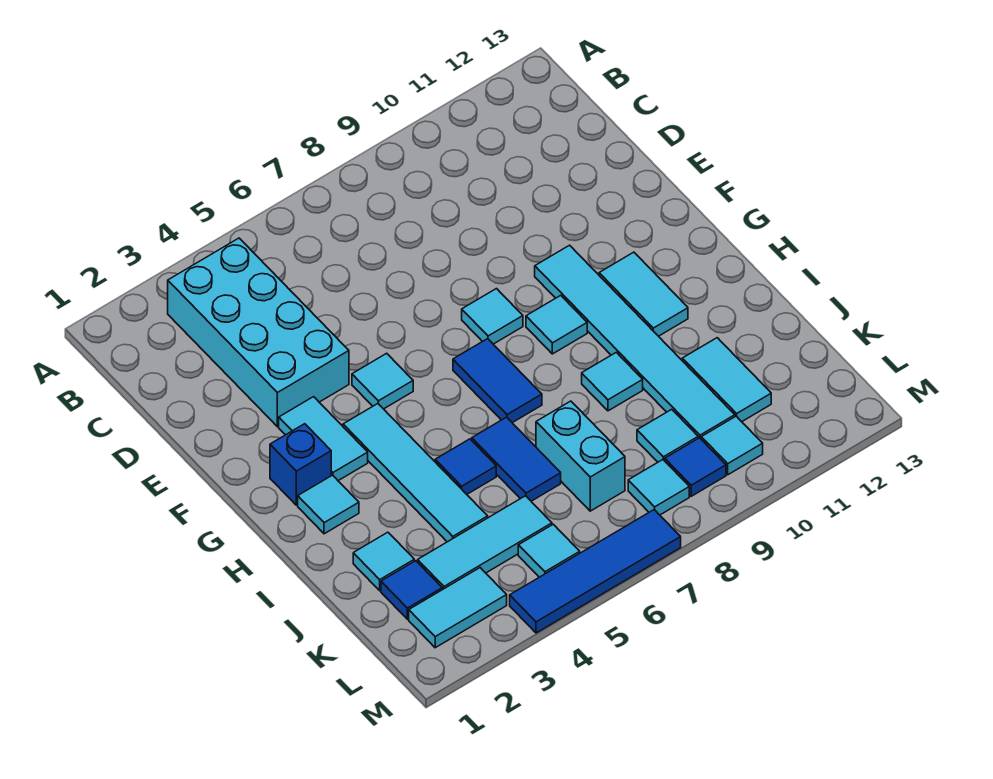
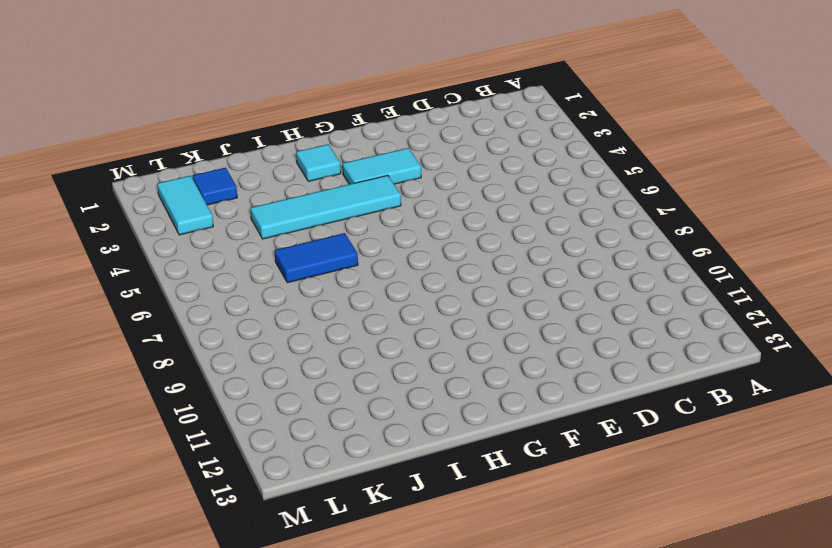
none -> cyan brick B3:E4 level 1
none -> cyan tile F5 level 1
none -> cyan tile F8 level 1

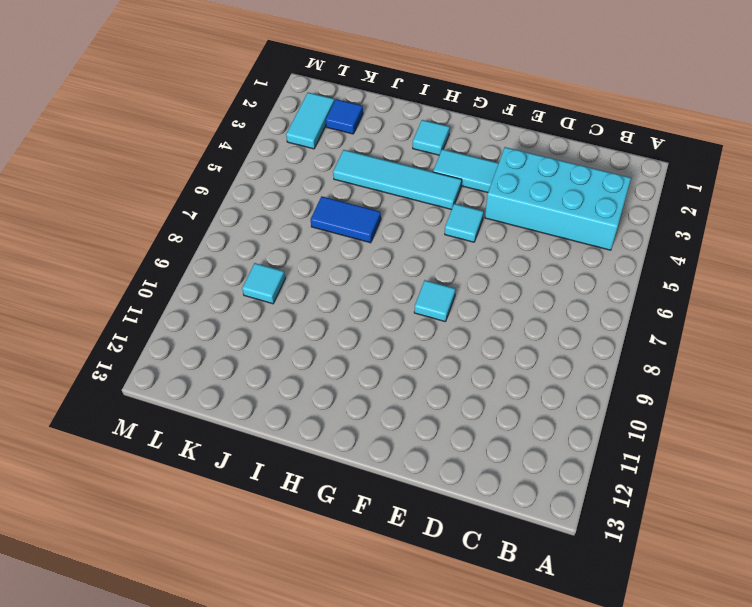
none -> cyan tile F10:K10 level 1
none -> blue brick G2 level 1
none -> blue tile G7:H7 level 1

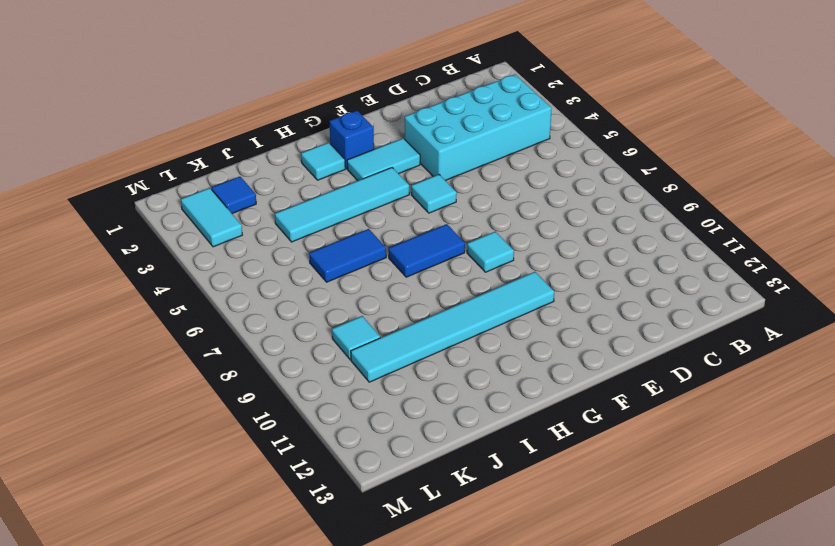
none -> cyan tile G9 level 1
none -> cyan tile G11:H11 level 1
none -> blue tile I5 level 1

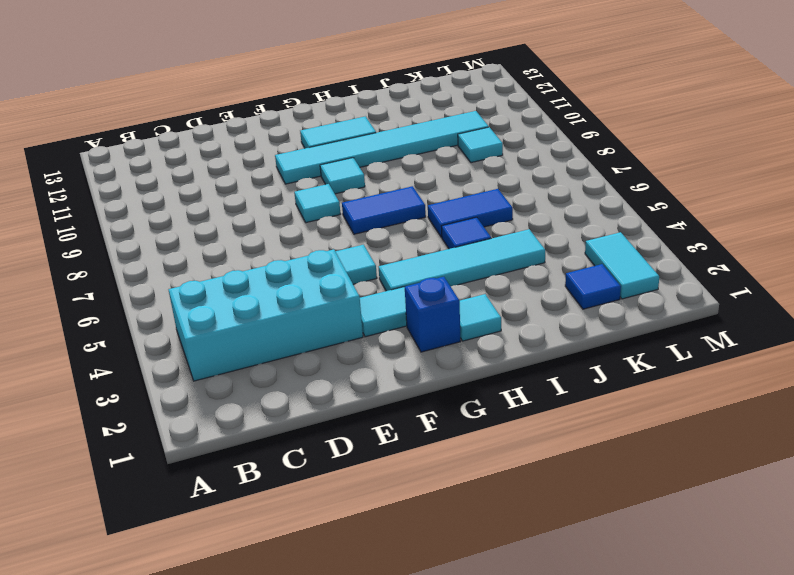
none -> cyan tile I9 level 1
none -> cyan tile J2 level 1
none -> cyan brick J7:K7 level 1

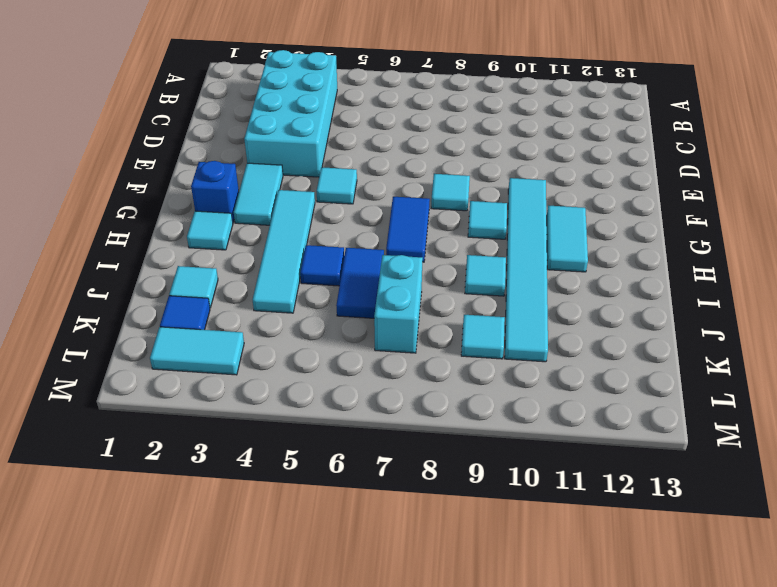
none -> cyan tile J11:K11 level 1
none -> cyan tile K3:K5 level 1
none -> cyan tile L5 level 1

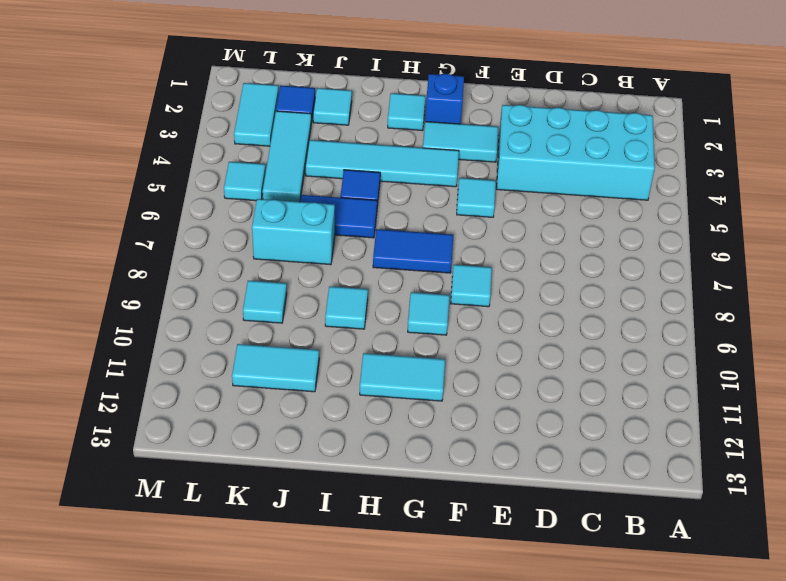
none -> cyan tile F10:K10 level 1
none -> cyan tile L8 level 1
none -> blue tile L9 level 1

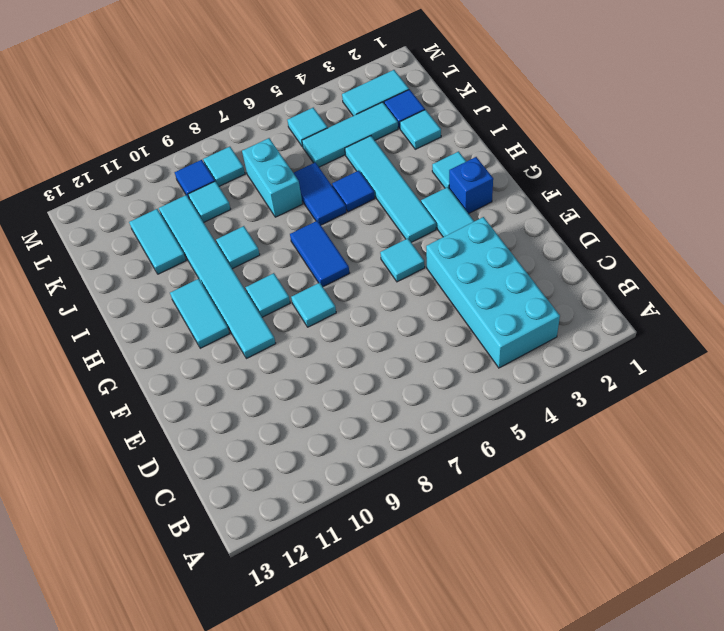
none -> cyan tile L10 level 1
none -> blue tile M4:M7 level 1

